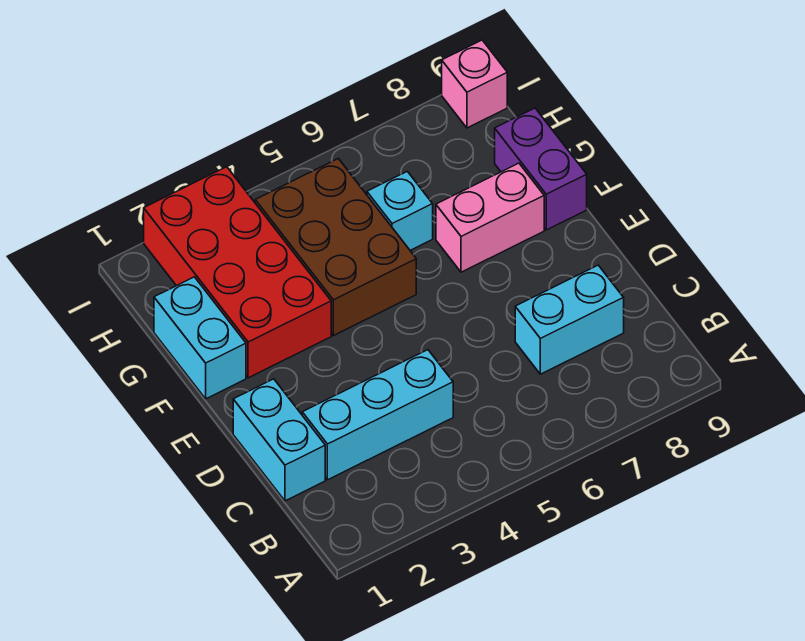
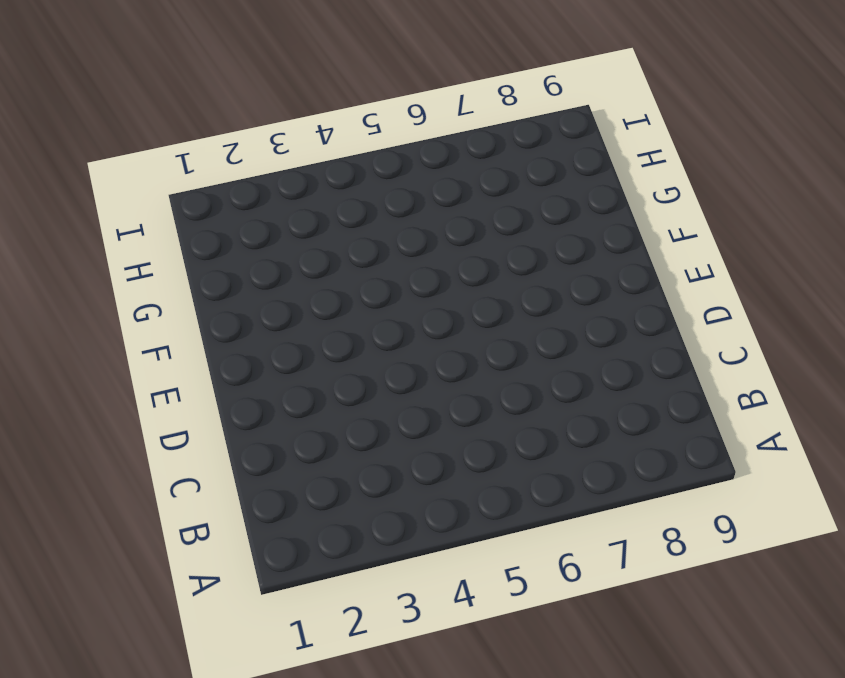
none -> cyan brick C1:D1 level 1
none -> cyan brick C2:C4 level 1

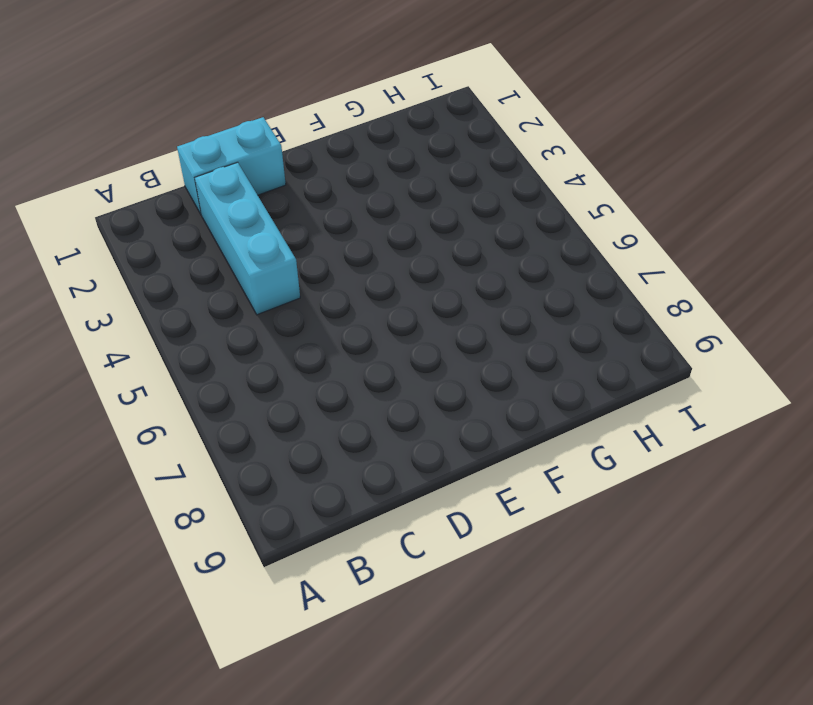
none -> cyan brick C7:C8 level 1
none -> cyan brick F1:G1 level 1

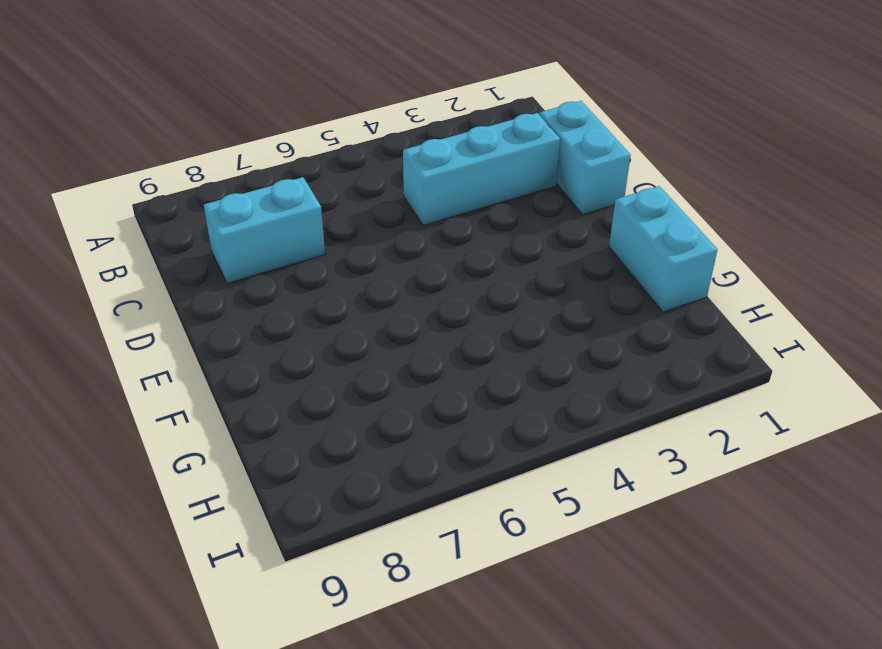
none -> red brick F2:I3 level 1
none -> brown brick F4:H5 level 1

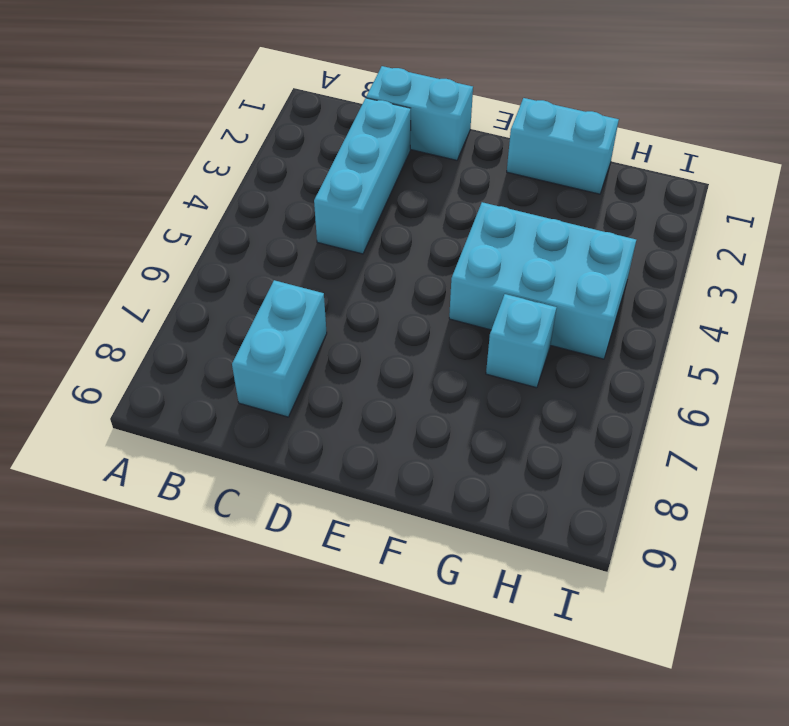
cyan brick F4:H5 level 1 -> brown brick F4:H5 level 1
none -> red brick F2:I3 level 1
none -> pink brick F7:F8 level 1

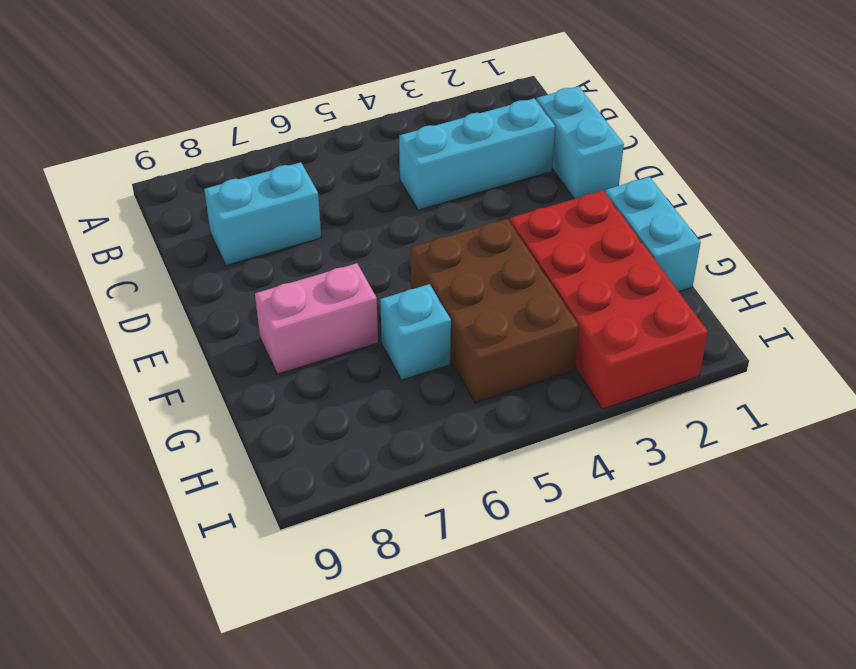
none -> purple brick F9:G9 level 1
none -> pink brick I9 level 1

